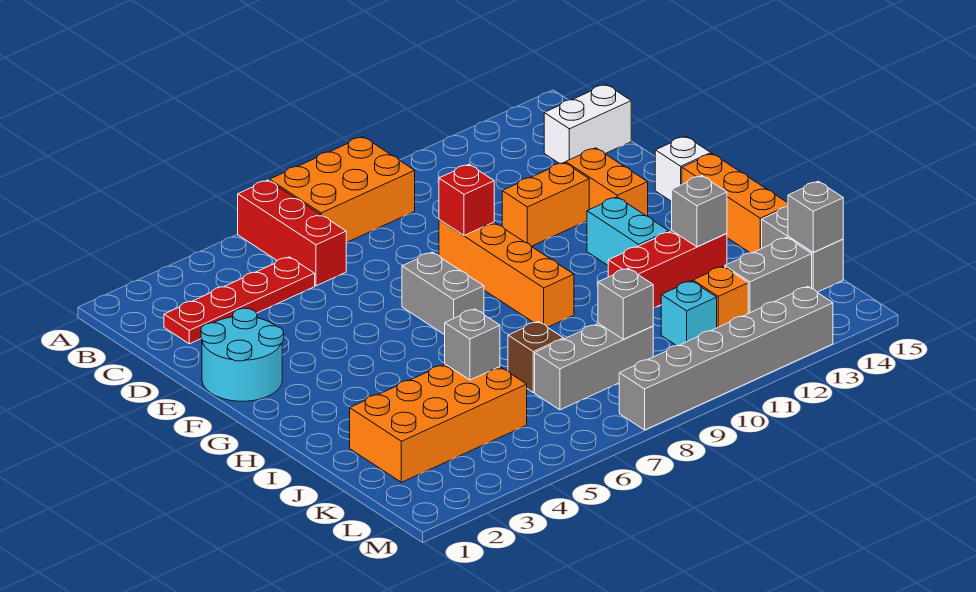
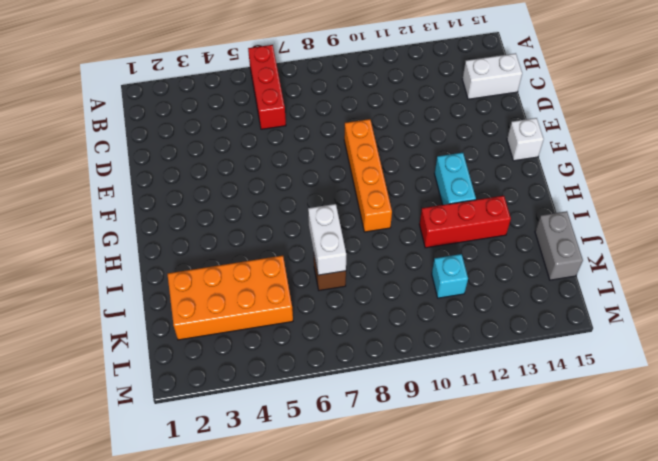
white brick I7:J7 level 2 -> none
none -> orange brick A7:B9 level 1
none -> red plate C2:C5 level 1
none -> cyan round brick E1:F2 level 1

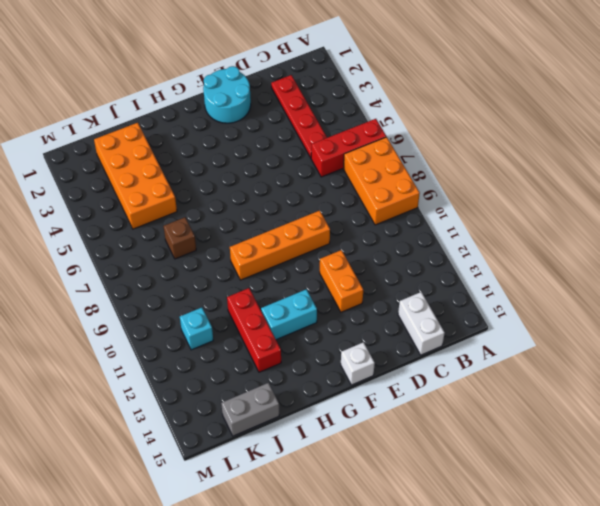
none -> orange brick E13:F13 level 1
none -> grey brick F7:G7 level 1
none -> orange brick G15:I15 level 1

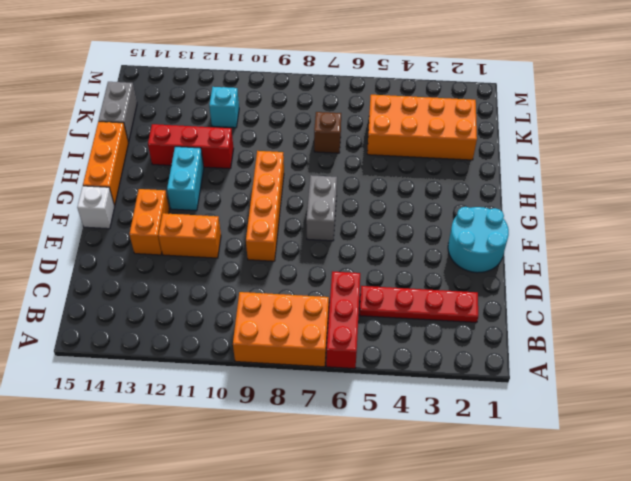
none -> white brick C14:C15 level 1
none -> grey brick K7:K9 level 1
none -> orange brick K12 level 1

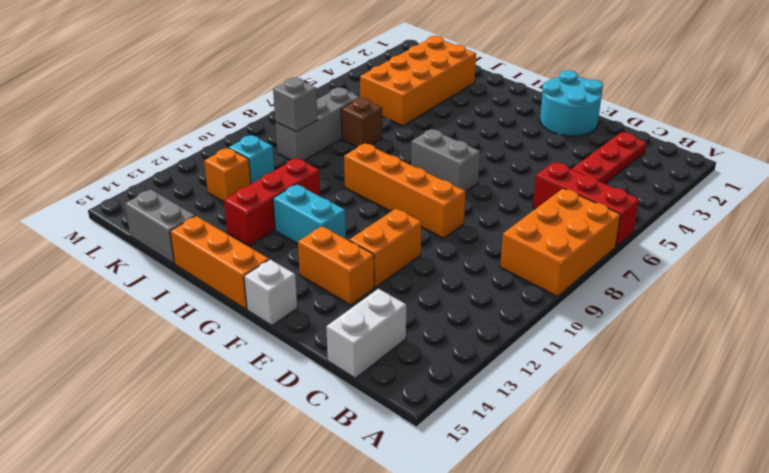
none -> grey brick K13:K14 level 1
none -> grey brick M8:M13 level 1
none -> red brick E9 level 2

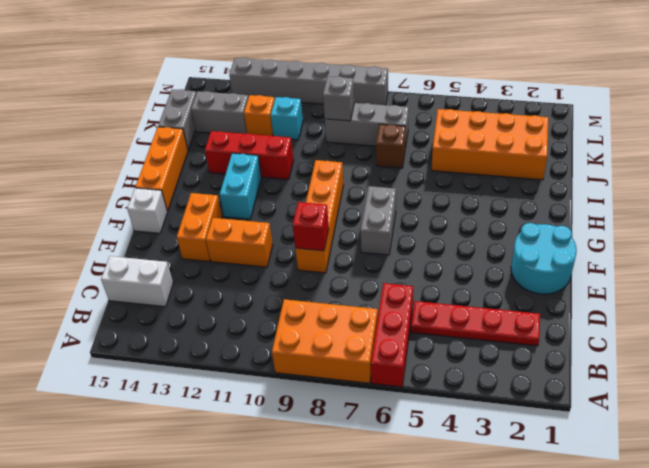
none -> grey brick I13 level 2
none -> grey brick J5 level 2
none -> grey brick K15 level 2

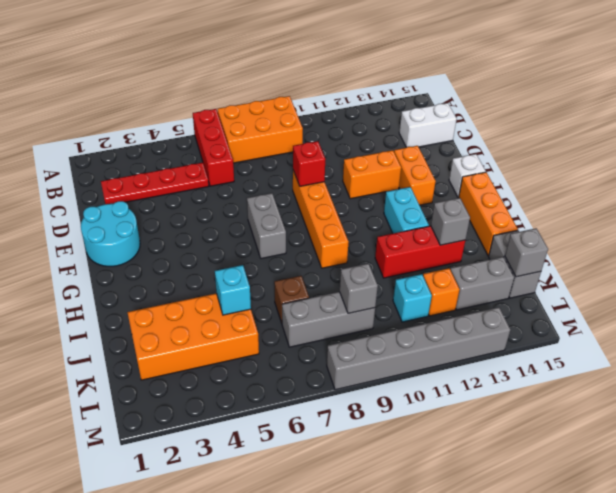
cyan brick J5 level 2 -> grey brick J5 level 2

